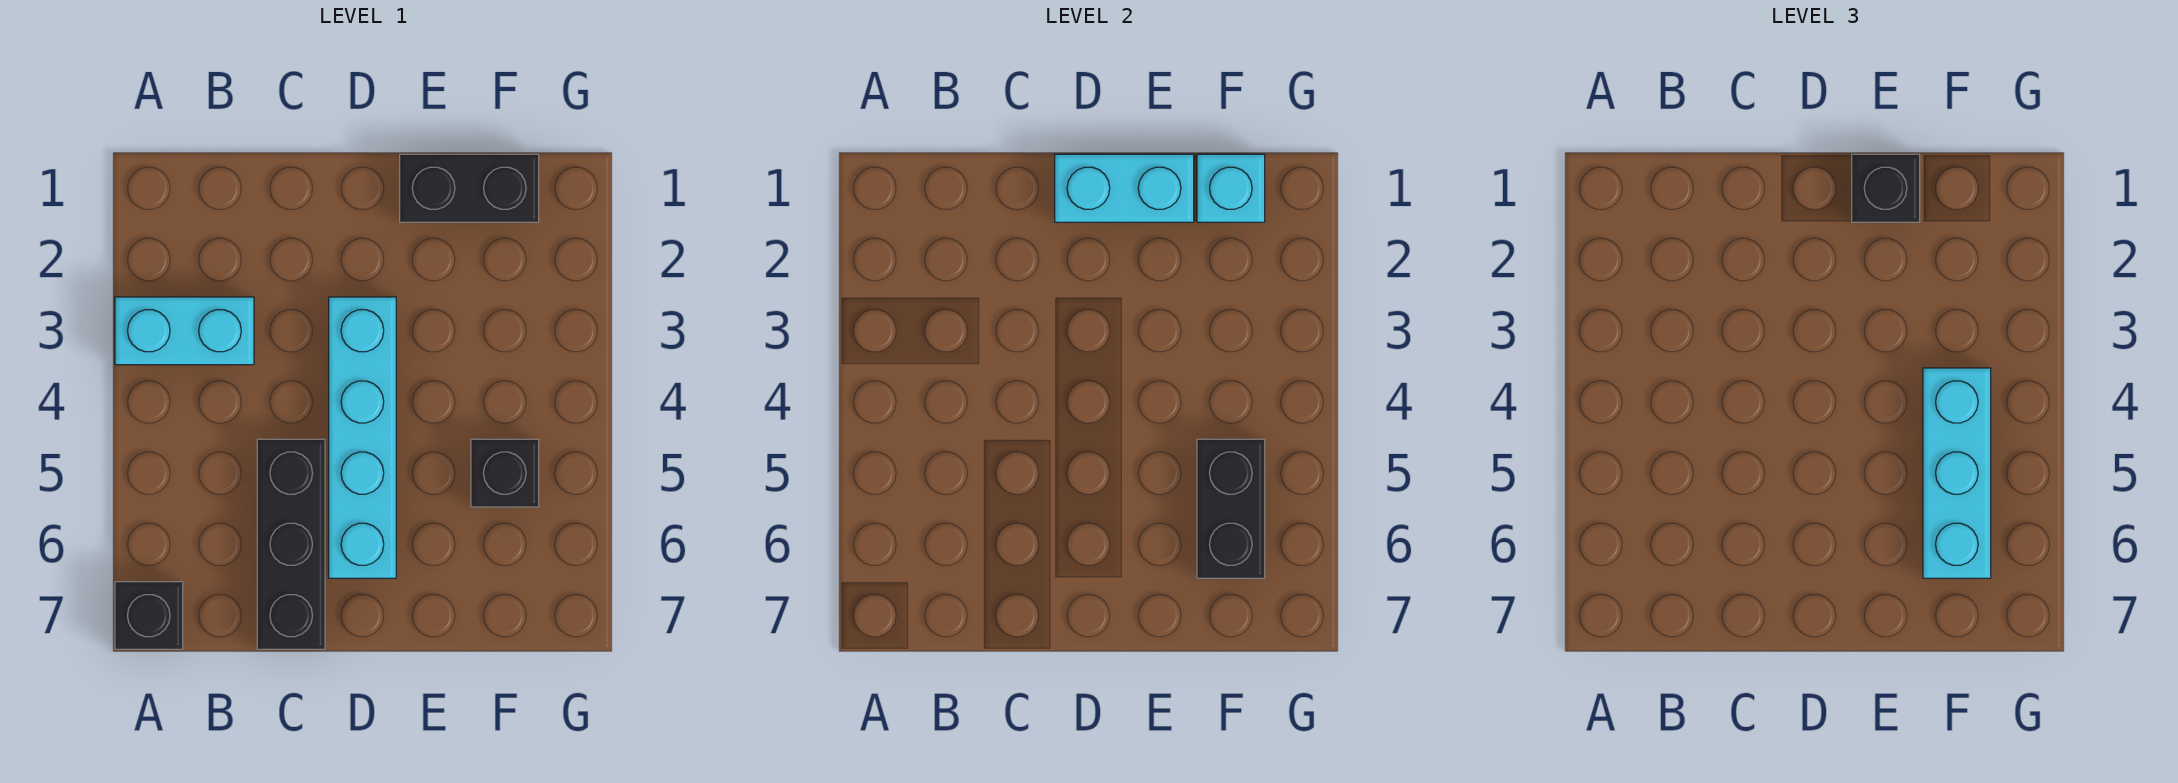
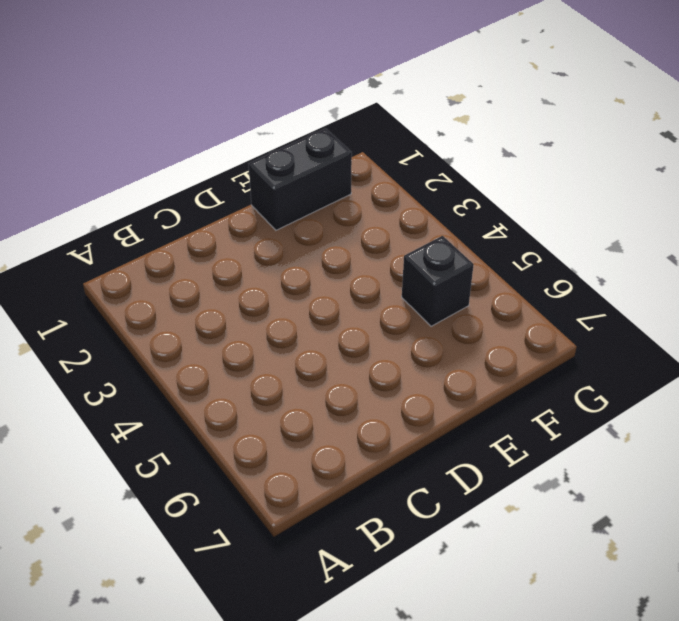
none -> cyan brick A3:B3 level 1
none -> black brick A7 level 1

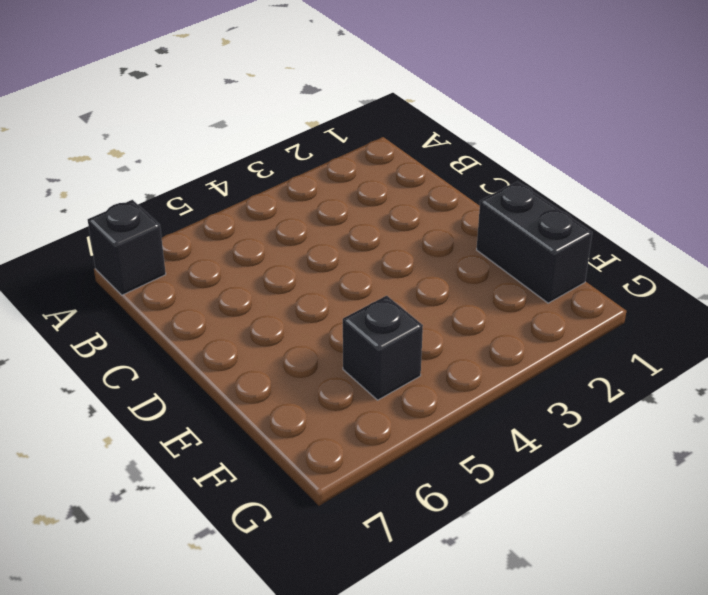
none -> cyan brick A3:B3 level 1
none -> black brick C5:C7 level 1

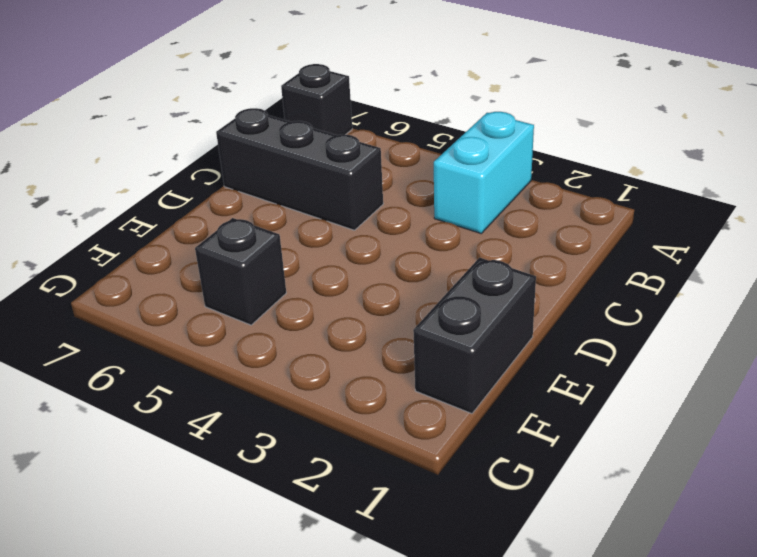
none -> cyan brick D3:D6 level 1
none -> cyan brick D1:E1 level 2

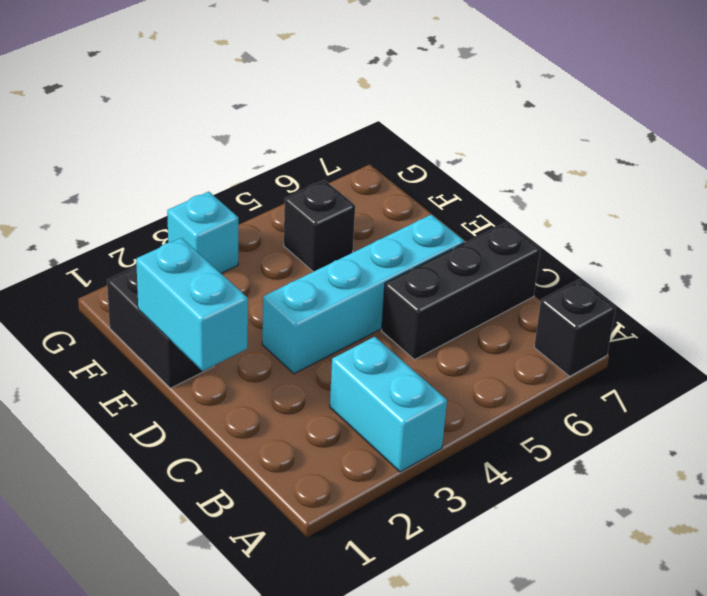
cyan brick G3 level 1 -> cyan brick F1 level 2
none -> black brick F5:F6 level 2
none -> black brick E1 level 3

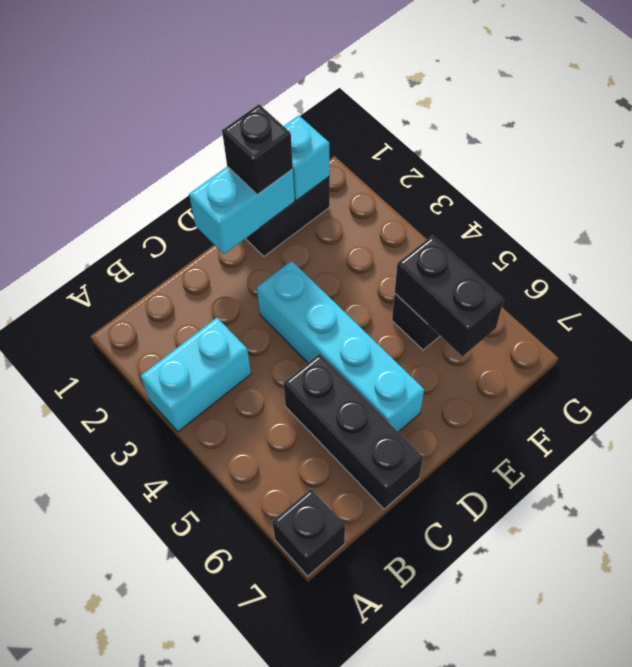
none -> cyan brick F4:F6 level 3

